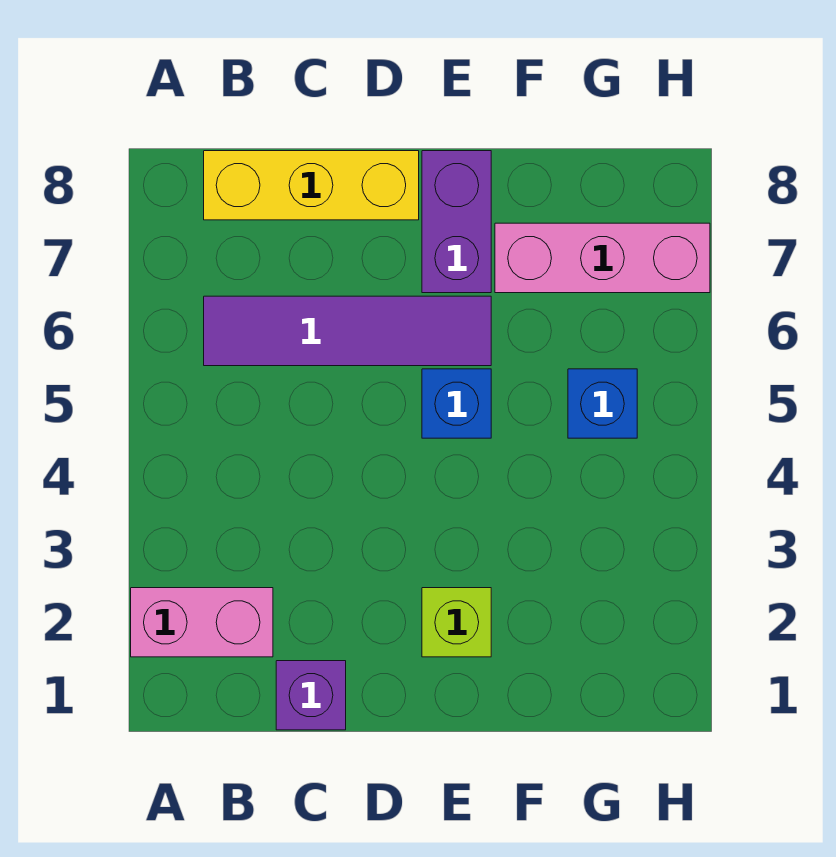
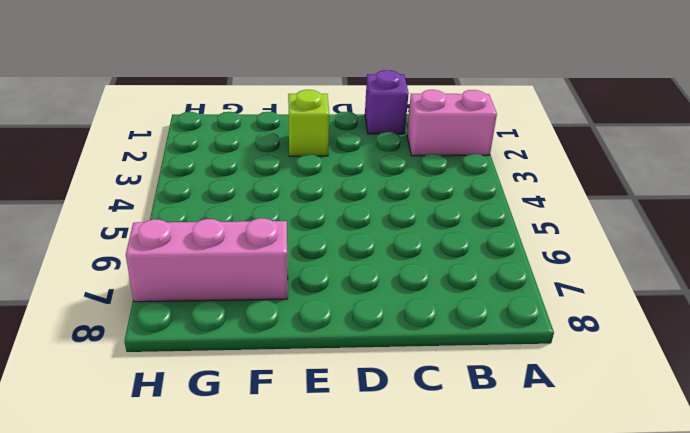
none -> purple tile B6:E6 level 1
none -> yellow brick B8:D8 level 1

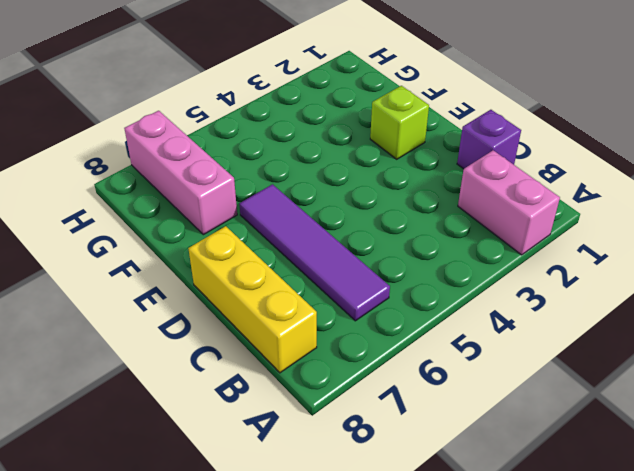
none -> blue brick E5 level 1
none -> purple brick E7:E8 level 1

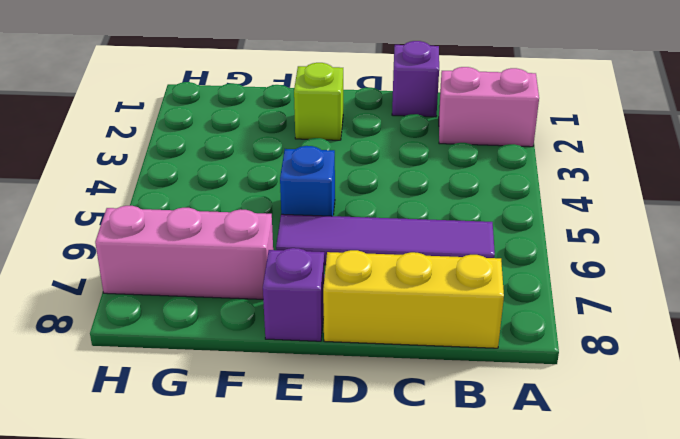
purple brick E8 level 1 -> purple brick E7:E8 level 1
none -> blue brick G5 level 1

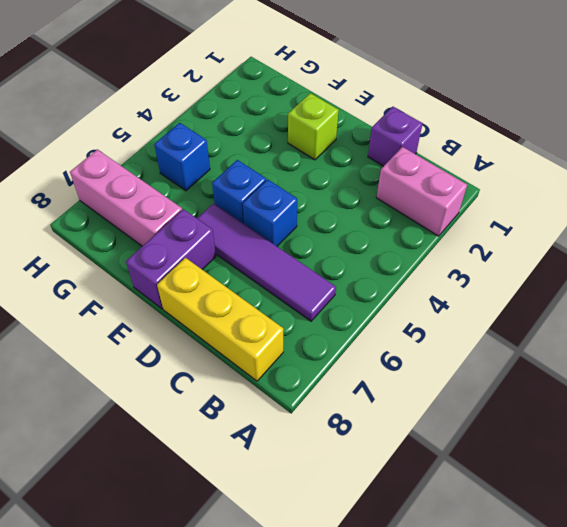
blue brick D5 level 1 -> none

